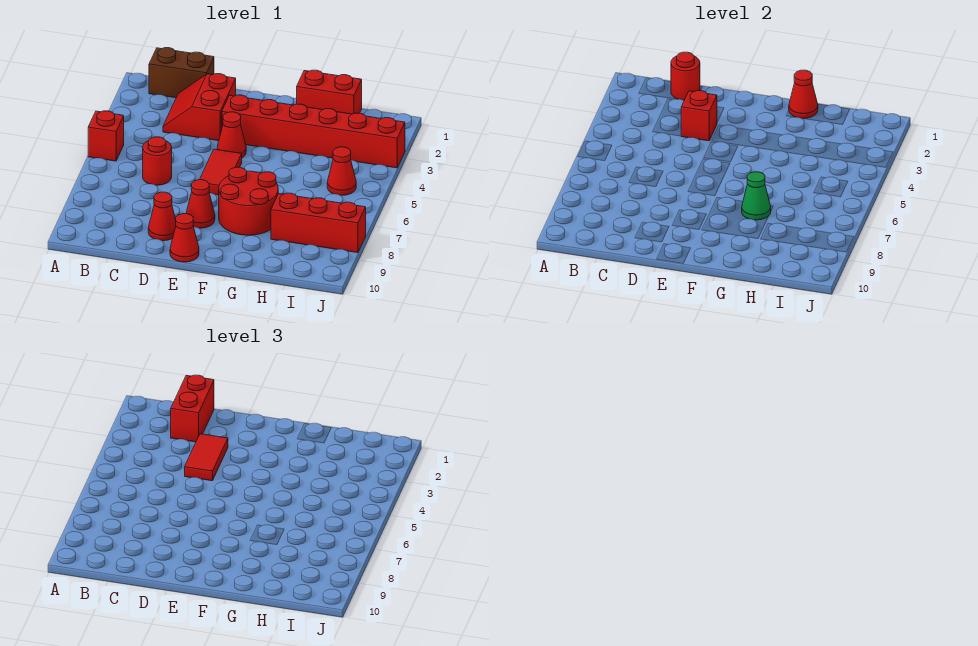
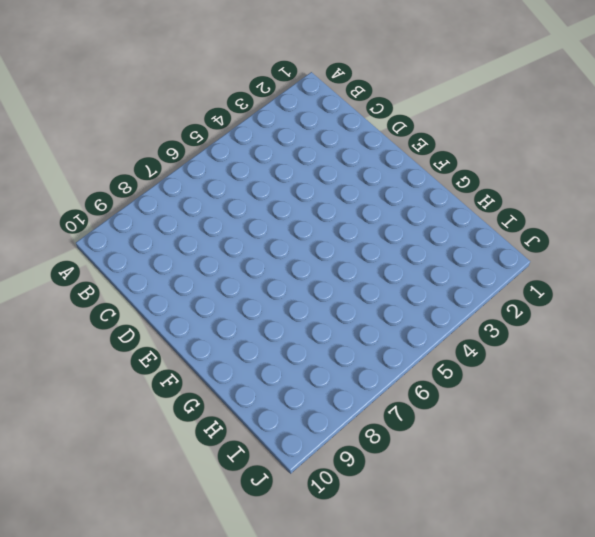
none -> red brick A5 level 1
none -> brown brick B1:C1 level 1
none -> red slope C2:D3 level 1 top D

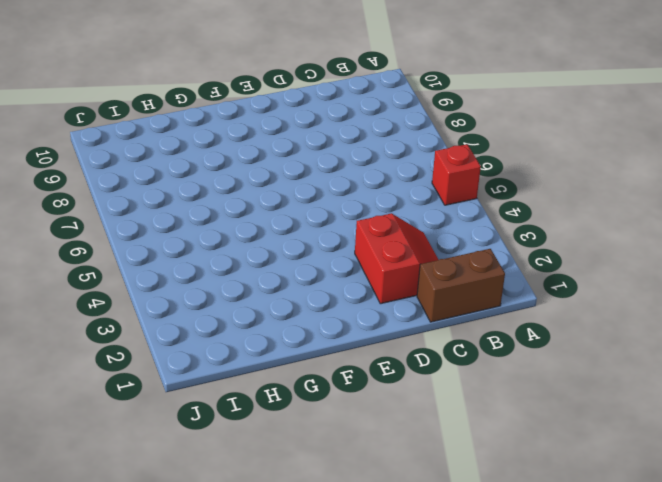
none -> red round brick C6 level 1
none -> red cone D9 level 1
none -> red brick E3:J3 level 1

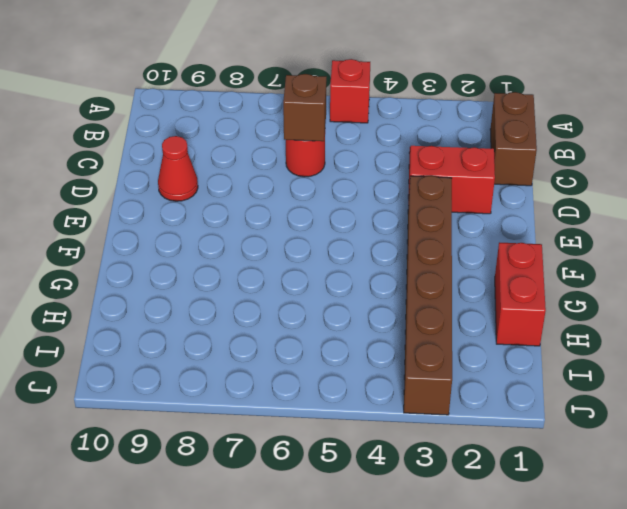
brown brick C6 level 2 -> none
brown brick E3:J3 level 1 -> red brick E3:J3 level 1
none -> red cone E4 level 1
none -> red tile E5:E6 level 1
none -> red cone E8 level 1

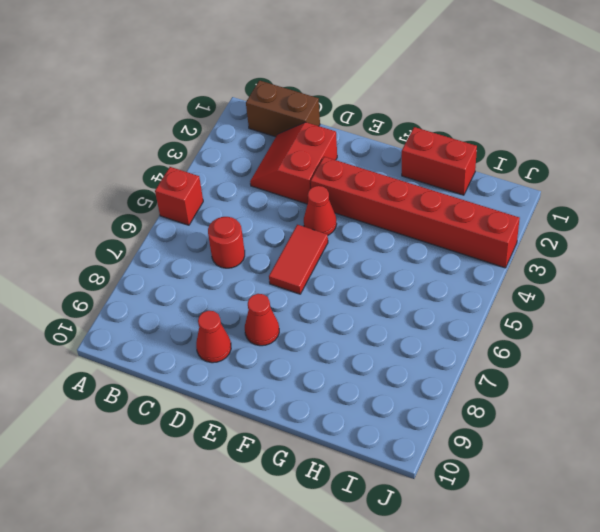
none -> red cone E10 level 1
none -> red round brick F7:G8 level 1
none -> red brick H8:J8 level 1

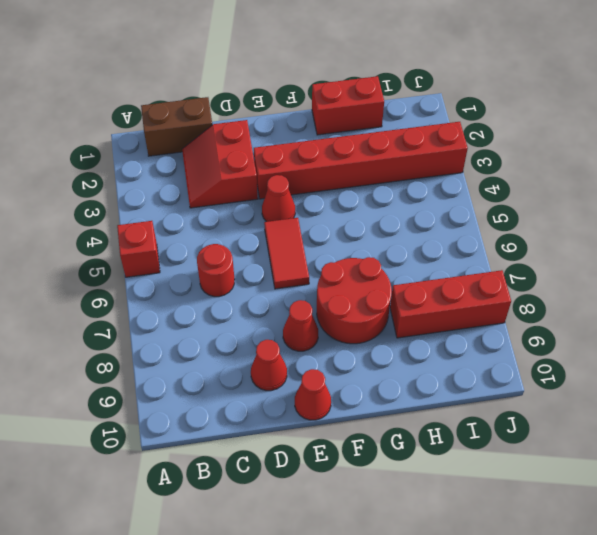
none -> red cone I5 level 1
none -> red round brick C1 level 2
none -> red brick D3 level 2

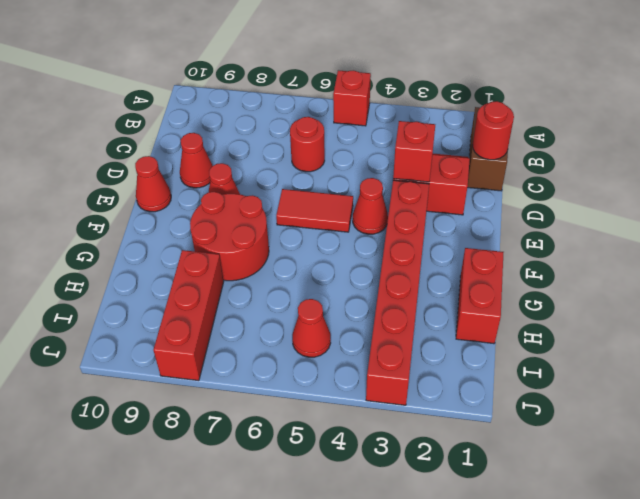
none -> red cone G1 level 2
none -> green cone G7 level 2
none -> red brick C1:C2 level 3

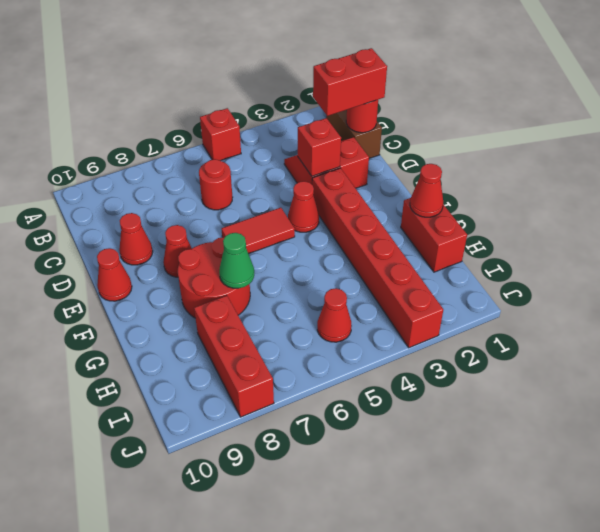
none -> red tile D3:D4 level 3

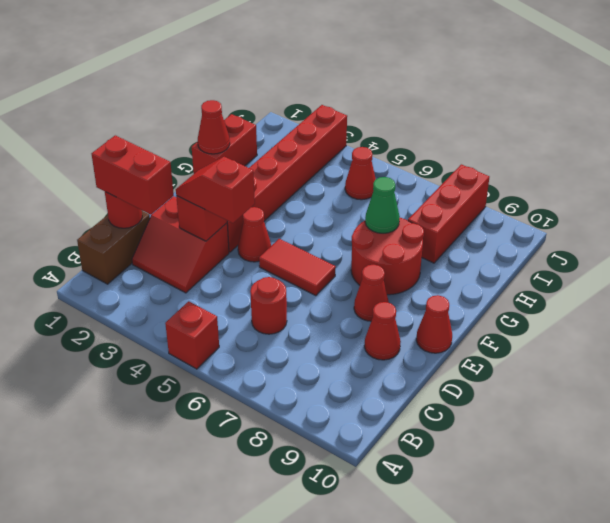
red slope D3:D4 level 3 top 4 -> red tile D3:D4 level 3

